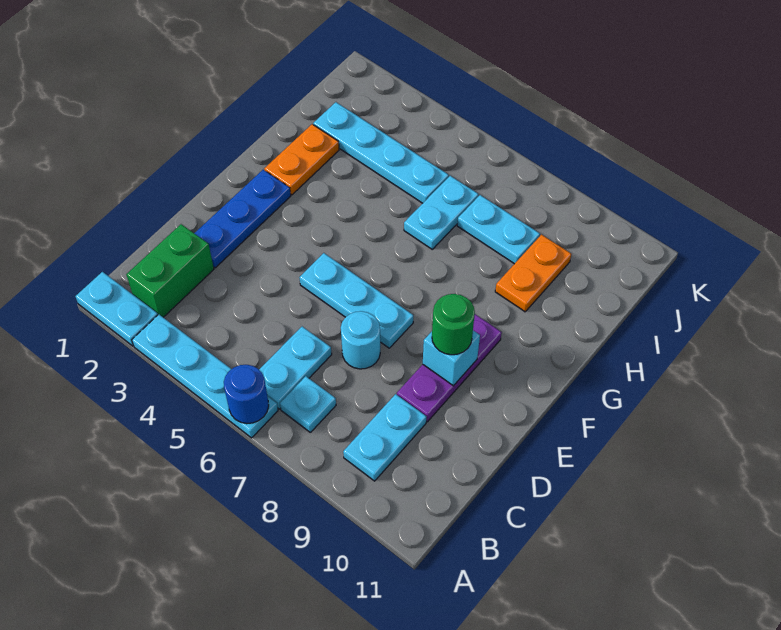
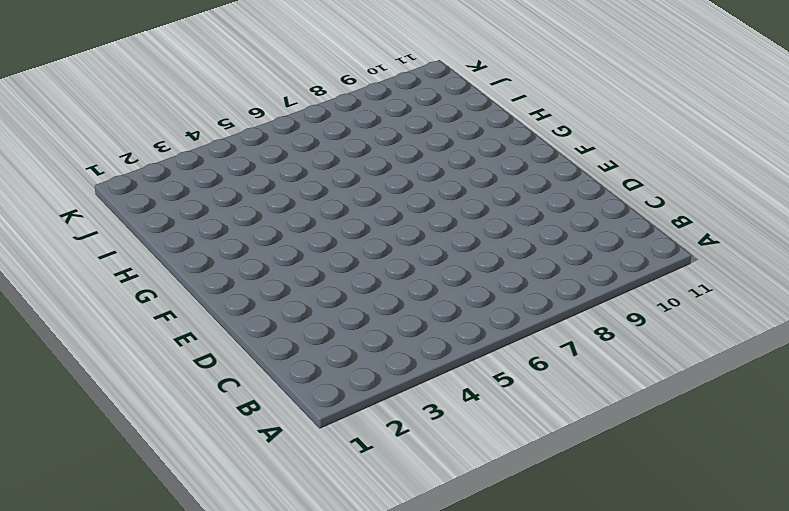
none -> cyan plate A1:A2 level 1
none -> cyan plate A3:A6 level 1
none -> green brick B2:C2 level 1

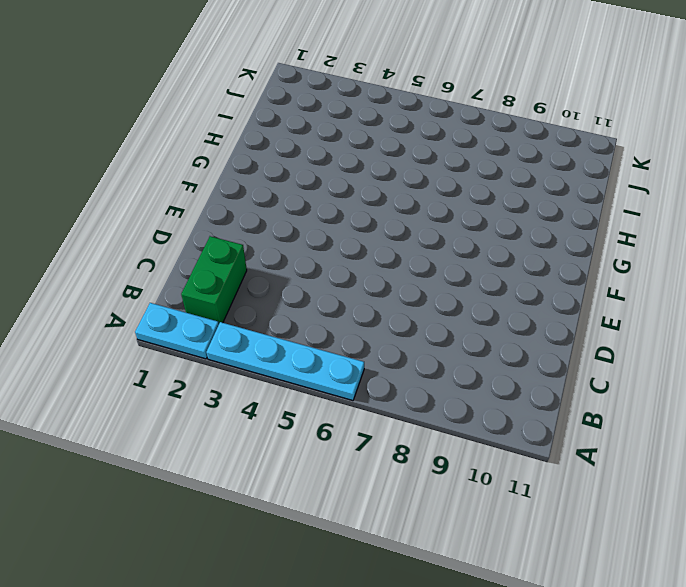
none -> cyan plate B6:C6 level 1
none -> cyan plate B7 level 1
none -> cyan plate B9:C9 level 1

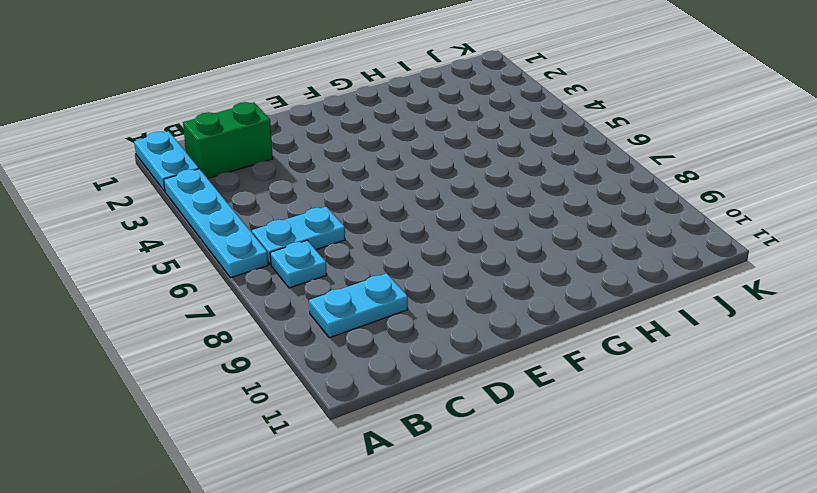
none -> blue plate D2:F2 level 1
none -> cyan round brick D7 level 1
none -> purple plate D9:F9 level 1

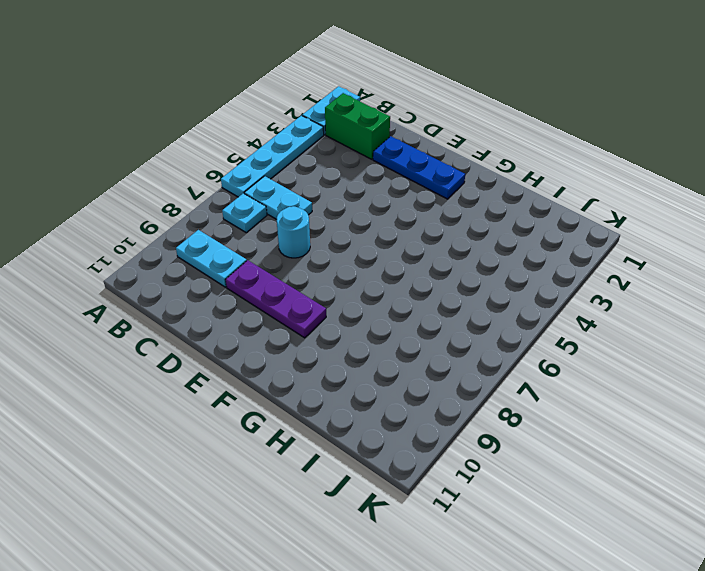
none -> cyan plate E5:E7 level 1
none -> orange plate G2:H2 level 1
none -> cyan plate H6:I6 level 1

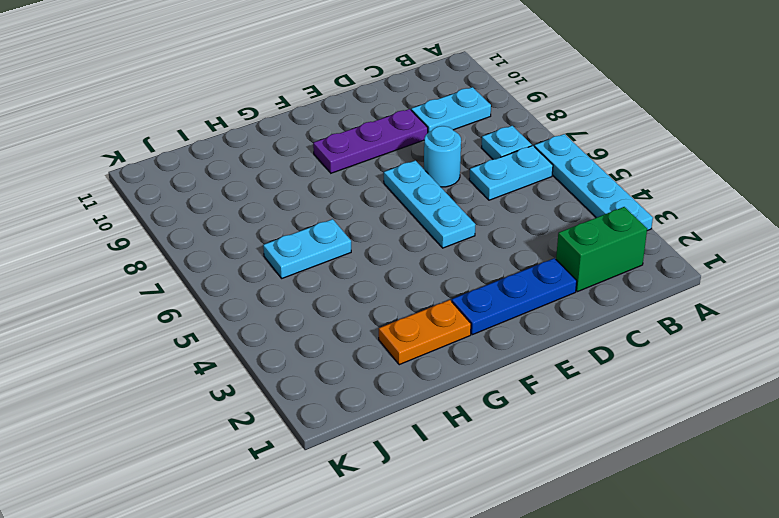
none -> cyan plate A1:A2 level 1
none -> orange plate H9:I9 level 1
none -> cyan plate I2:I5 level 1

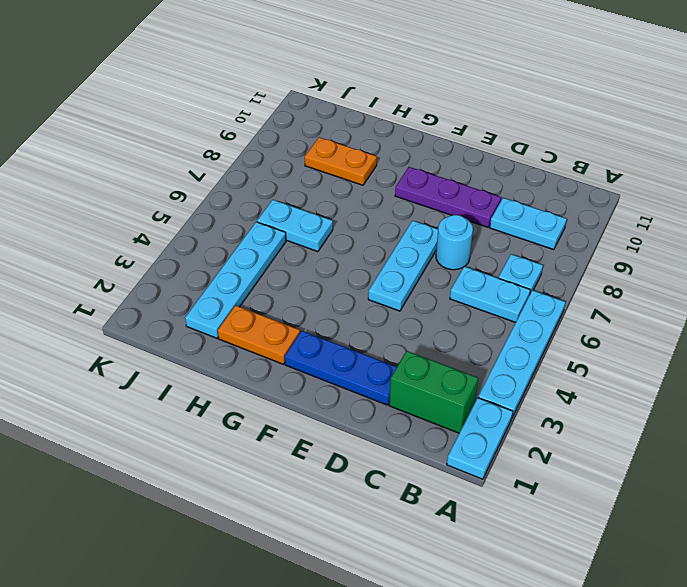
none -> cyan plate I7:I8 level 1
none -> blue round brick A6 level 2
none -> cyan brick E9 level 2

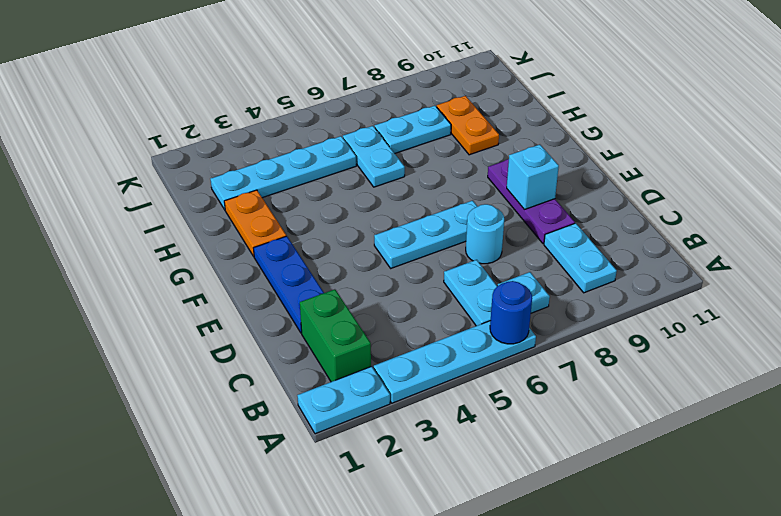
none -> green round brick E9 level 3

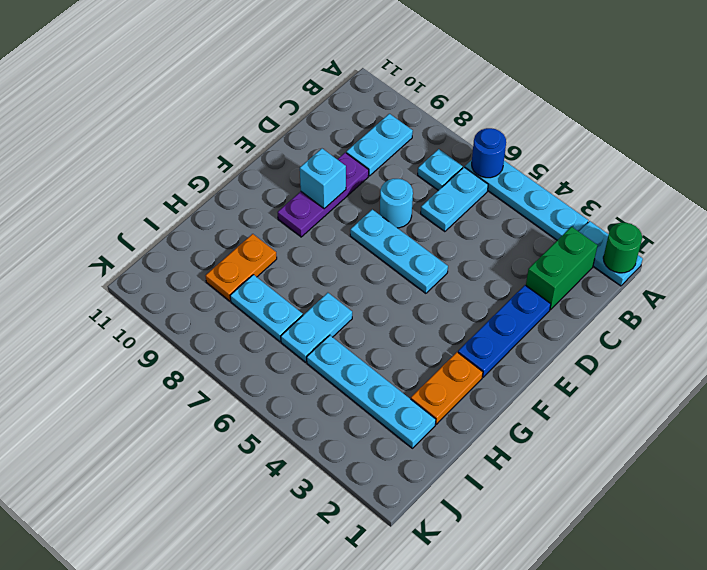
green round brick A1 level 2 -> green round brick E9 level 3

